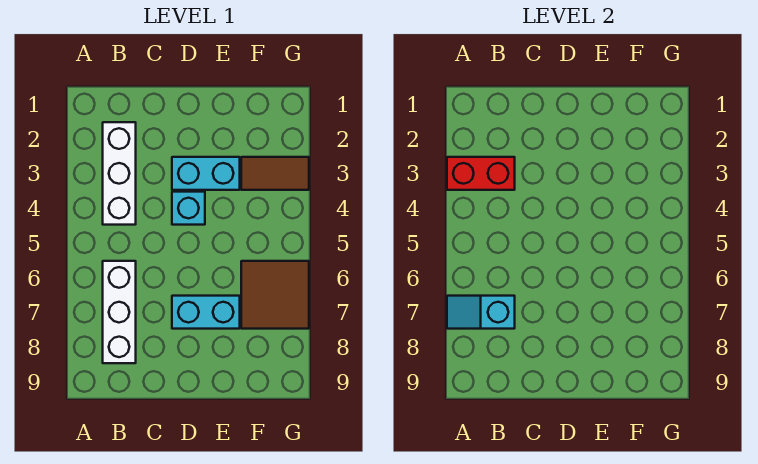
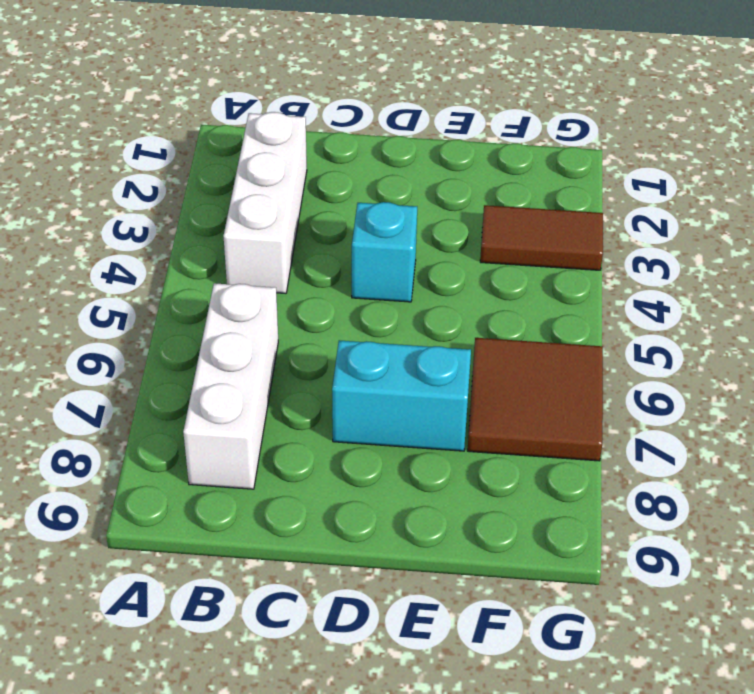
none -> cyan brick D3:E3 level 1
none -> red brick A3:B3 level 2

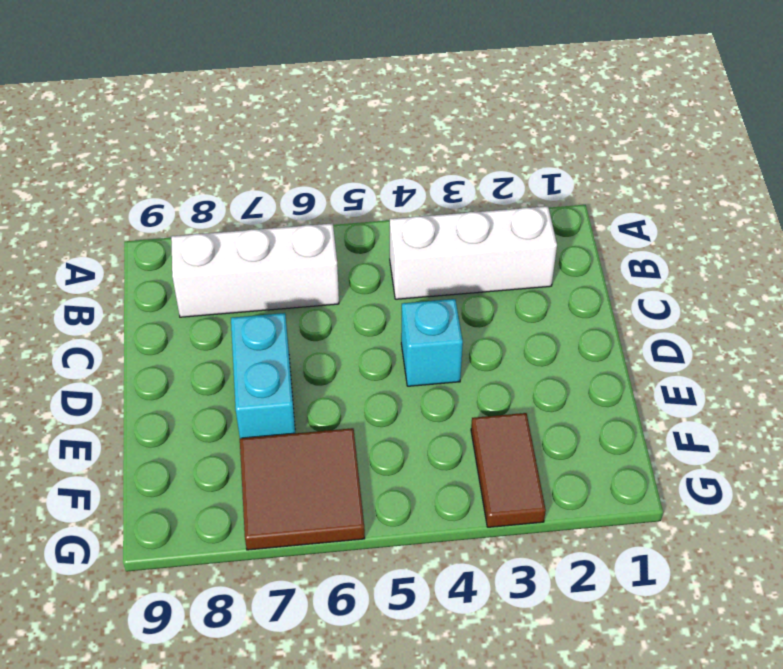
none -> cyan brick D3:E3 level 1
none -> red brick A3:B3 level 2

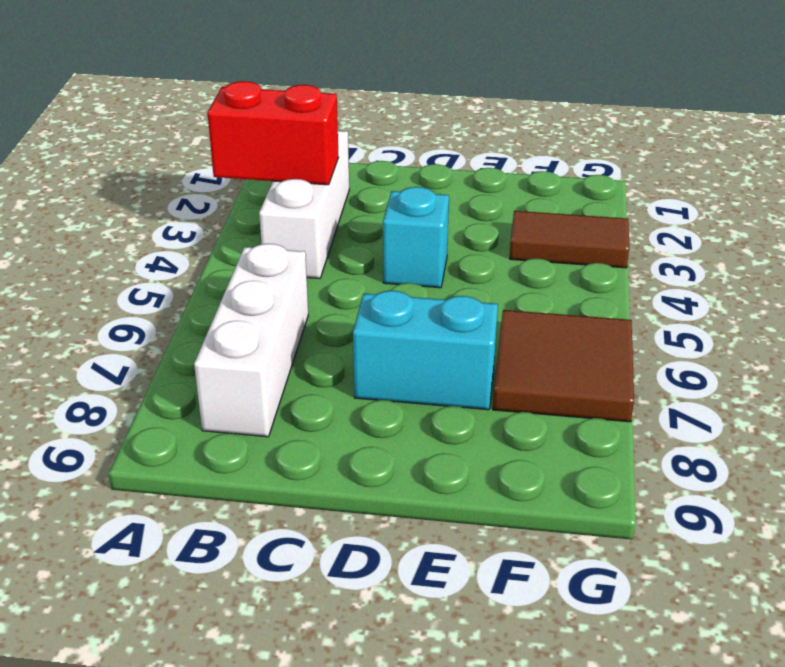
none -> cyan brick D3:E3 level 1
none -> cyan slope A7:B7 level 2 top B

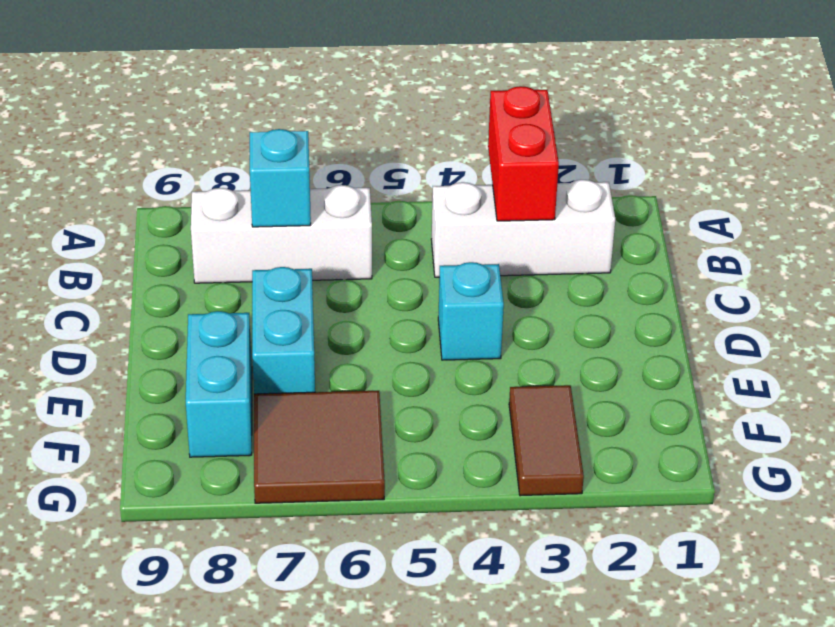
cyan brick E8:F8 level 1 -> cyan brick D3:E3 level 1

